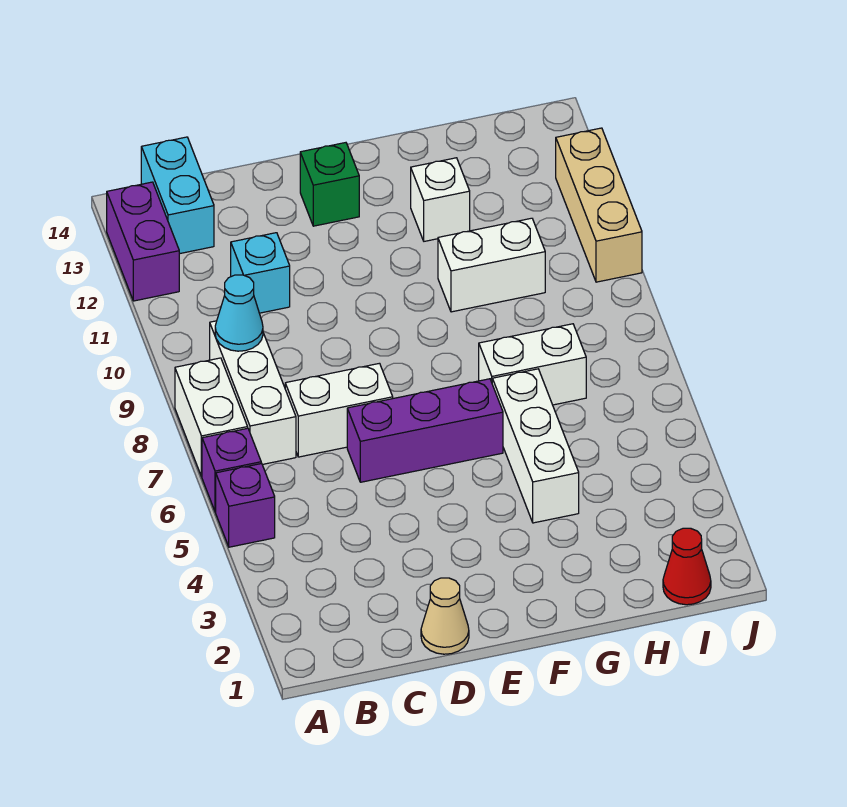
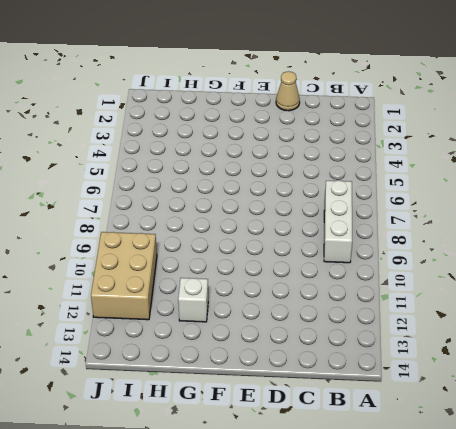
tan brick I10:J12 level 1 -> tan brick J10:J12 level 1
none -> purple brick A5 level 1
none -> purple brick A6 level 1
none -> white brick A7:A8 level 1

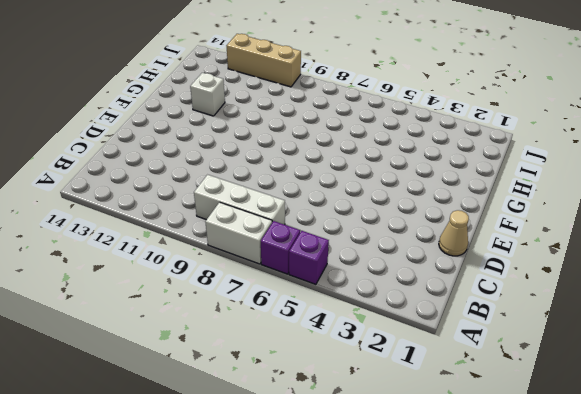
none -> purple brick A12:A13 level 1
none -> cyan brick B13:B14 level 1
none -> white brick C7:D7 level 1

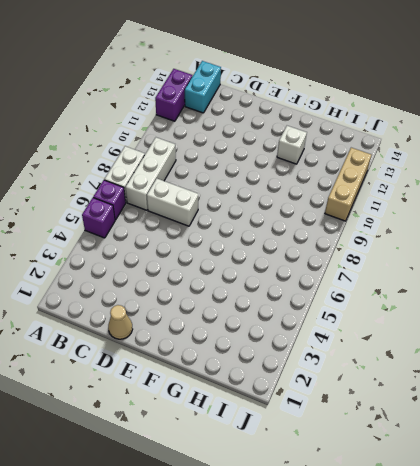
none -> cyan brick C11 level 1
none -> purple brick D6:F6 level 1
none -> green brick E13 level 1

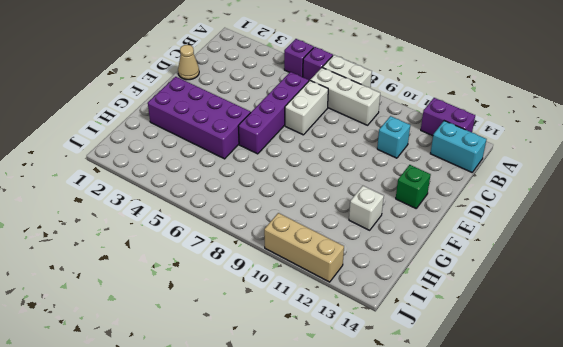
purple brick C6:F6 level 1 -> purple brick D6:F6 level 1
purple brick F2:G5 level 1 -> white brick G4:G6 level 1
none -> white brick G7:H7 level 1
none -> white brick G10:H10 level 1
none -> red cone I1 level 1

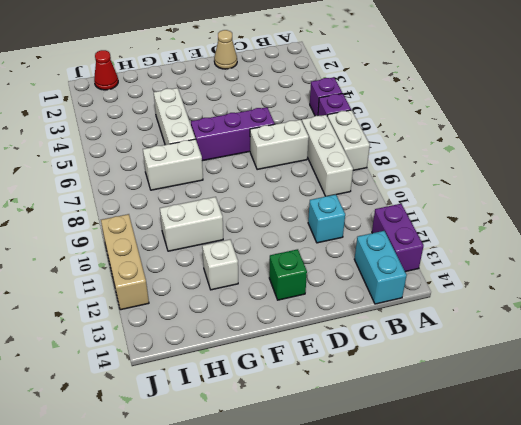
none -> cyan cone B9 level 2

